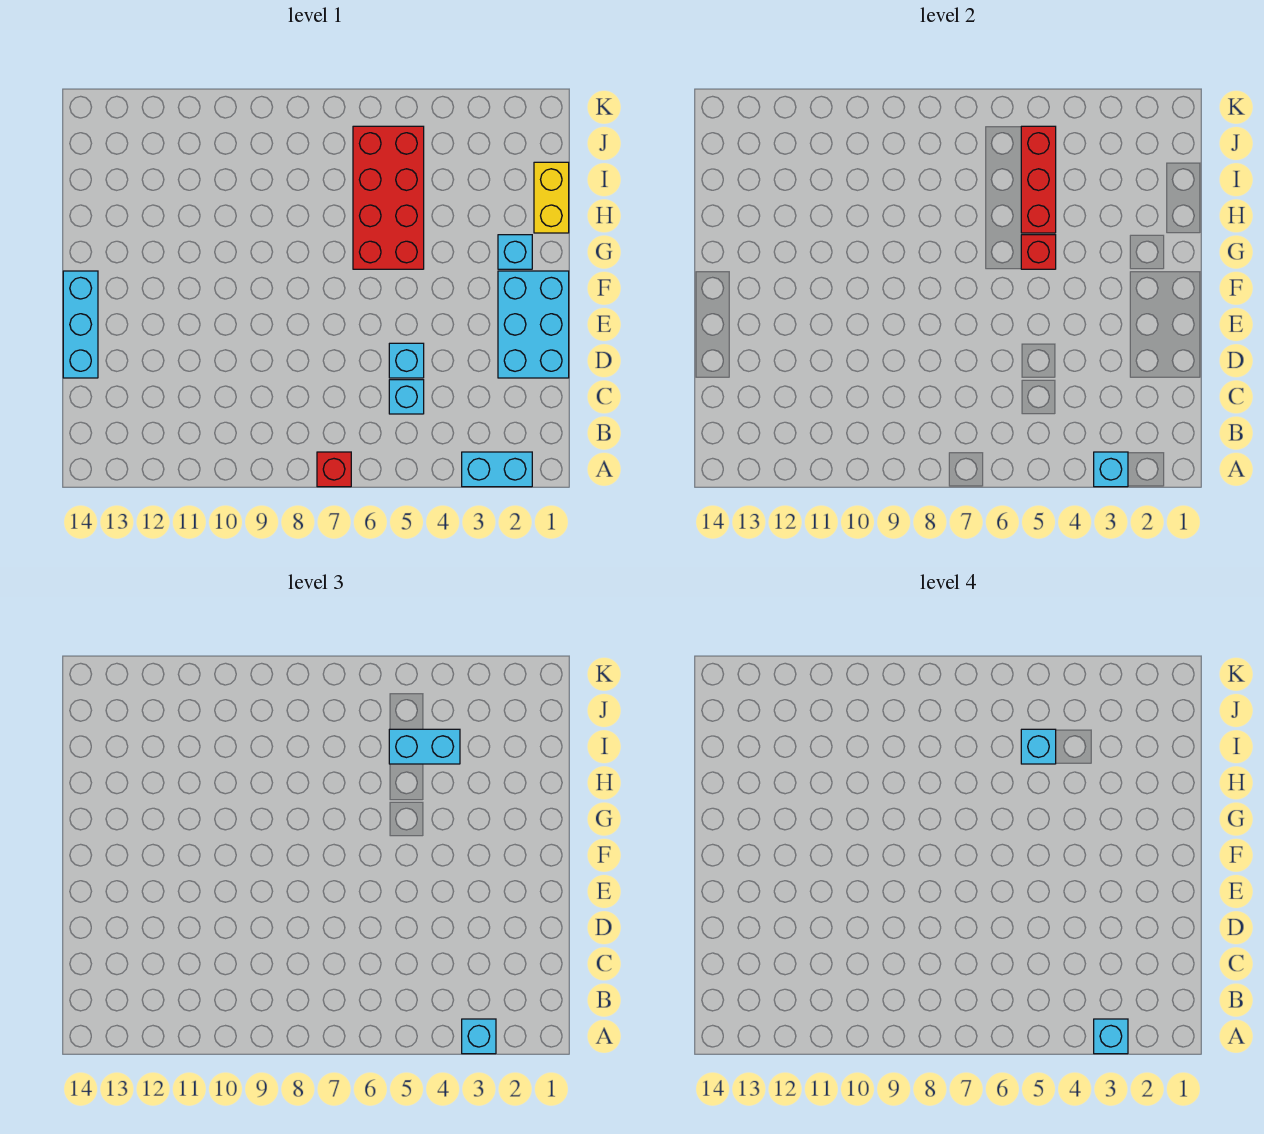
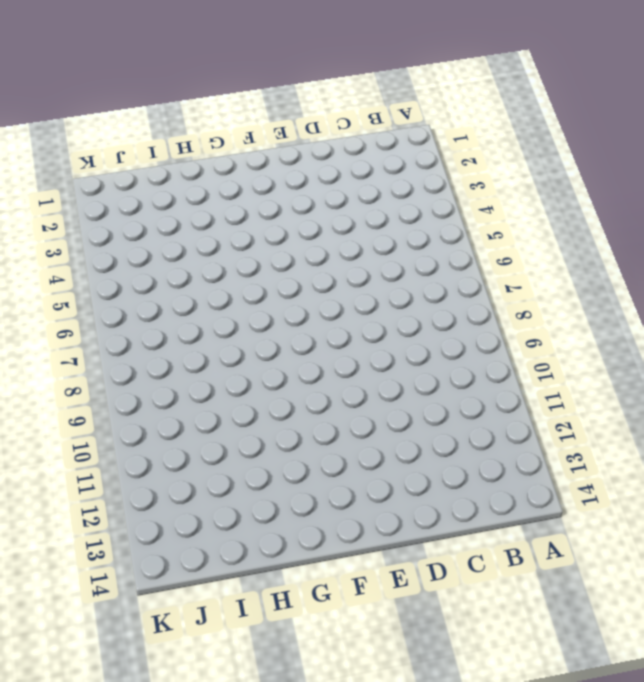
none -> cyan brick A2:A3 level 1
none -> red brick A7 level 1
none -> cyan brick C5 level 1

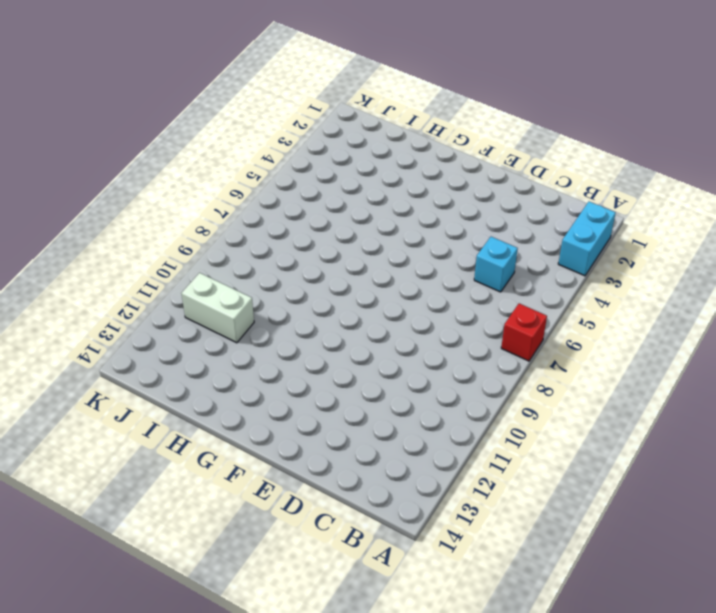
white brick I11:J11 level 1 -> none
none -> cyan brick D1:F2 level 1
none -> cyan brick D5 level 1
none -> cyan brick D14:F14 level 1

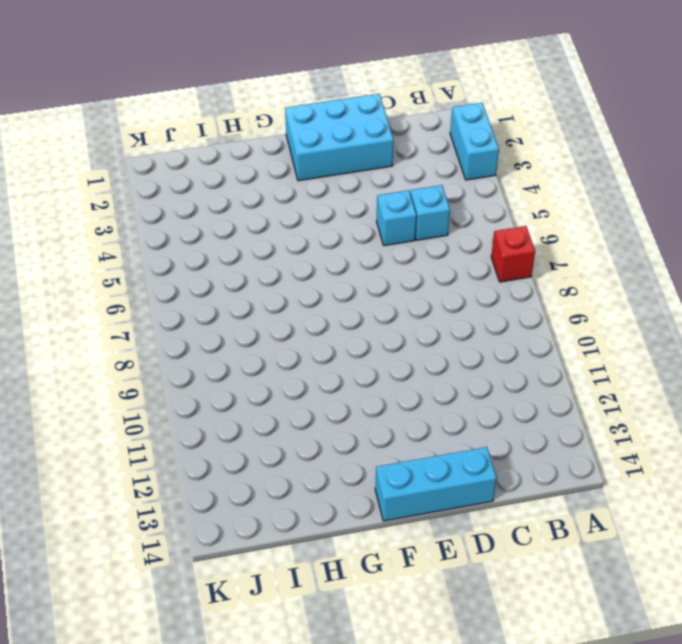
none -> cyan brick G2 level 1
none -> red brick G5:J6 level 1
none -> yellow brick H1:I1 level 1

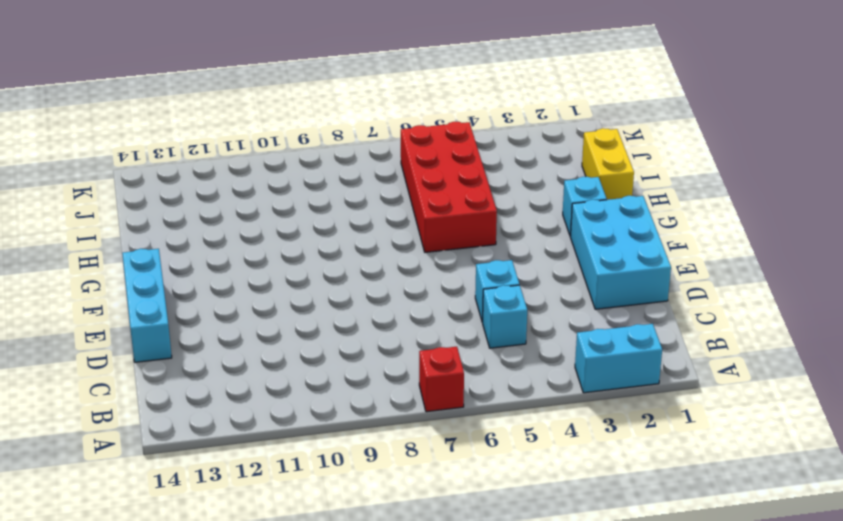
none -> cyan brick A3 level 2
none -> red brick G5 level 2
none -> red brick H5:J5 level 2

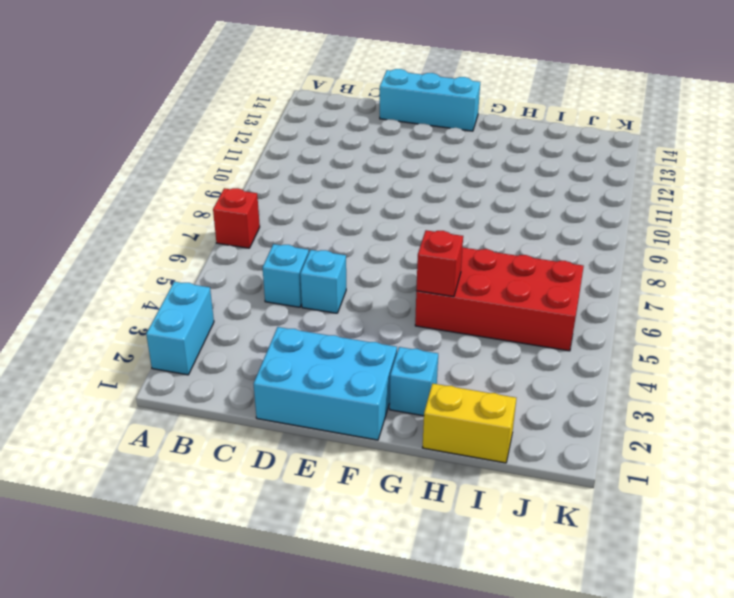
none -> cyan brick A3 level 2
none -> red brick H5:J5 level 2
none -> cyan brick A3 level 3

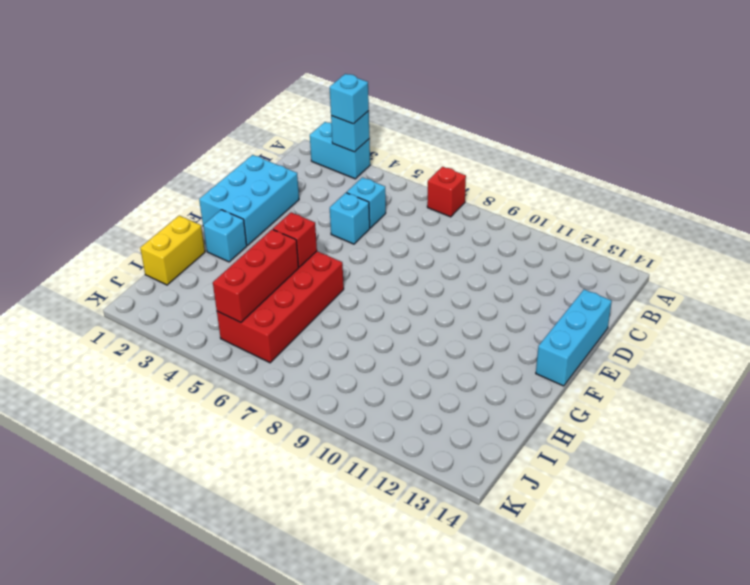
none -> cyan brick I4:I5 level 3
none -> cyan brick A3 level 4
none -> cyan brick I5 level 4

